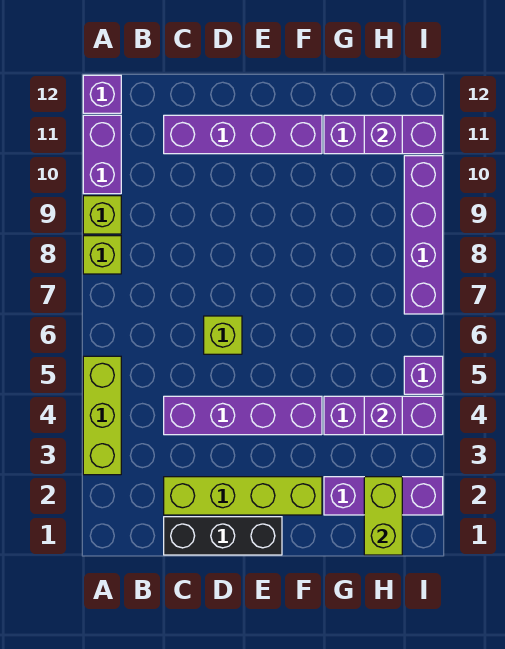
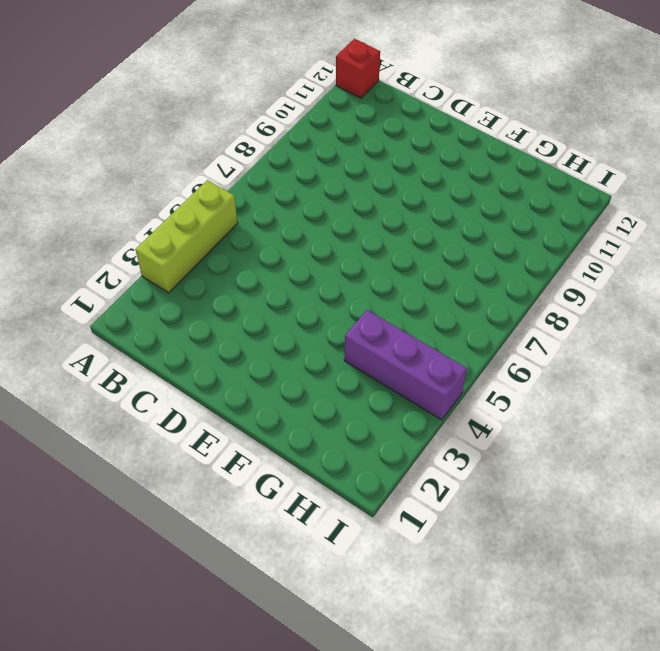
red brick A12 level 1 -> purple brick A12 level 1
none -> lime brick A8 level 1
none -> lime brick A9 level 1
none -> purple brick A10:A11 level 1

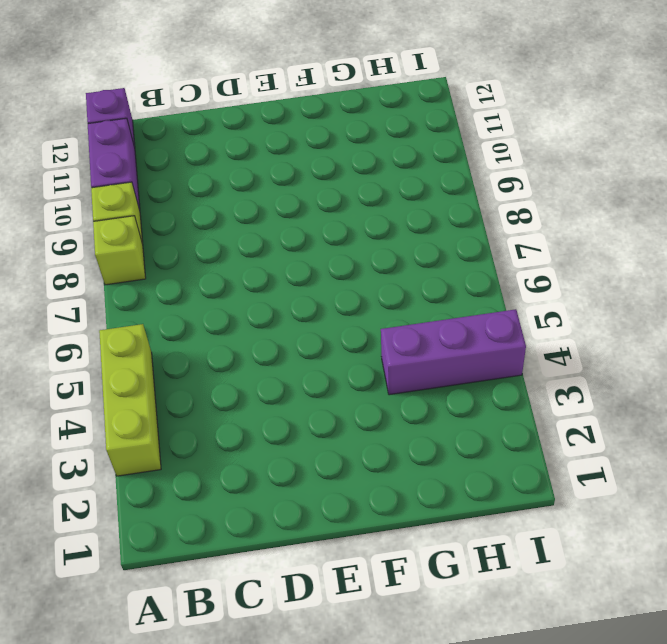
none -> black brick C1:E1 level 1
none -> lime brick C2:F2 level 1
none -> purple brick C4:F4 level 1

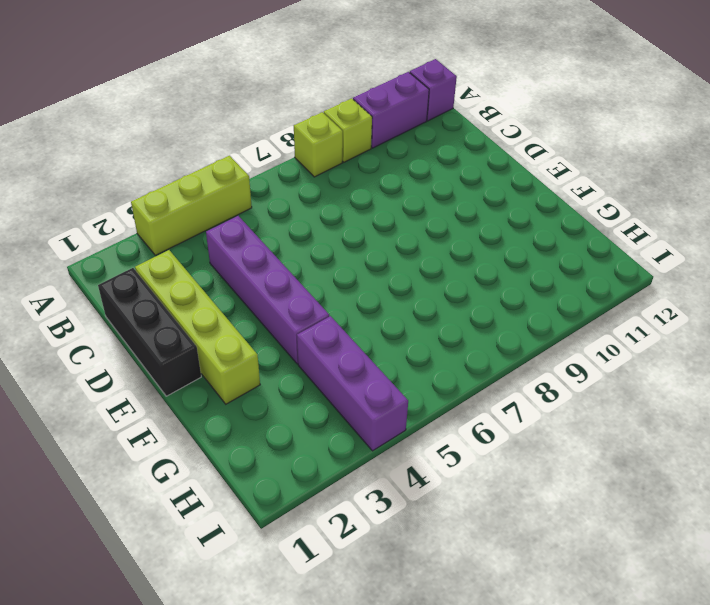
none -> purple brick C11:F11 level 1
none -> lime brick D6 level 1
none -> purple brick G2:I2 level 1

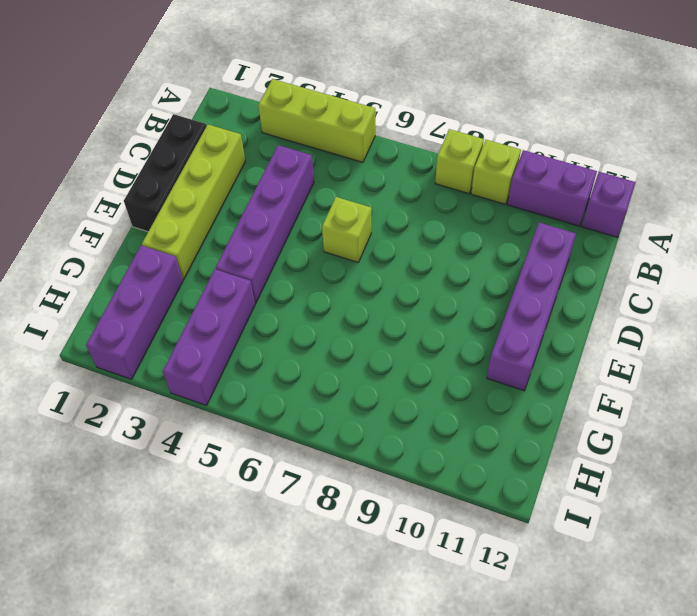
none -> purple brick G11:I11 level 1
none -> purple brick I5 level 1
none -> purple brick I7:I10 level 1

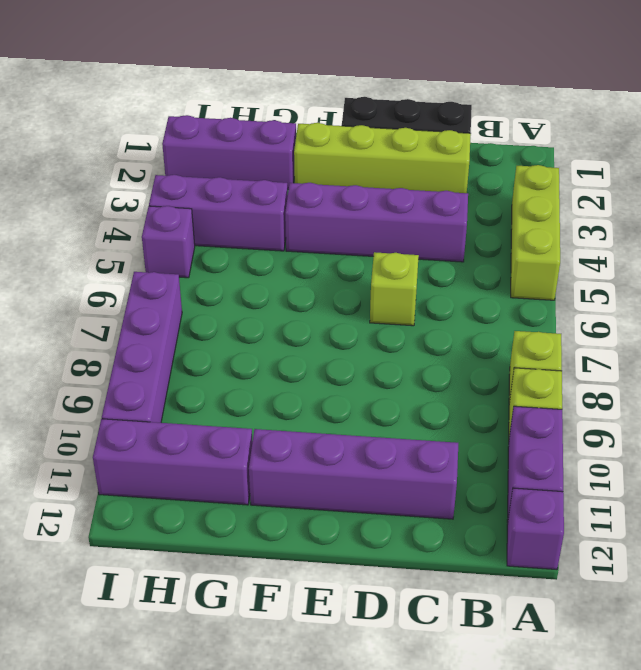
none -> lime brick H1:H2 level 2
none -> purple brick H4 level 2
none -> purple brick H11 level 2

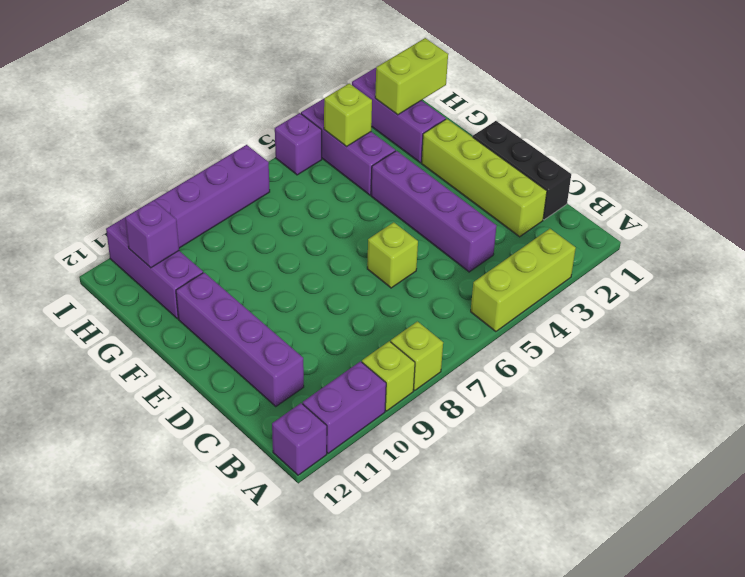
lime brick H4 level 2 -> purple brick H4 level 2

